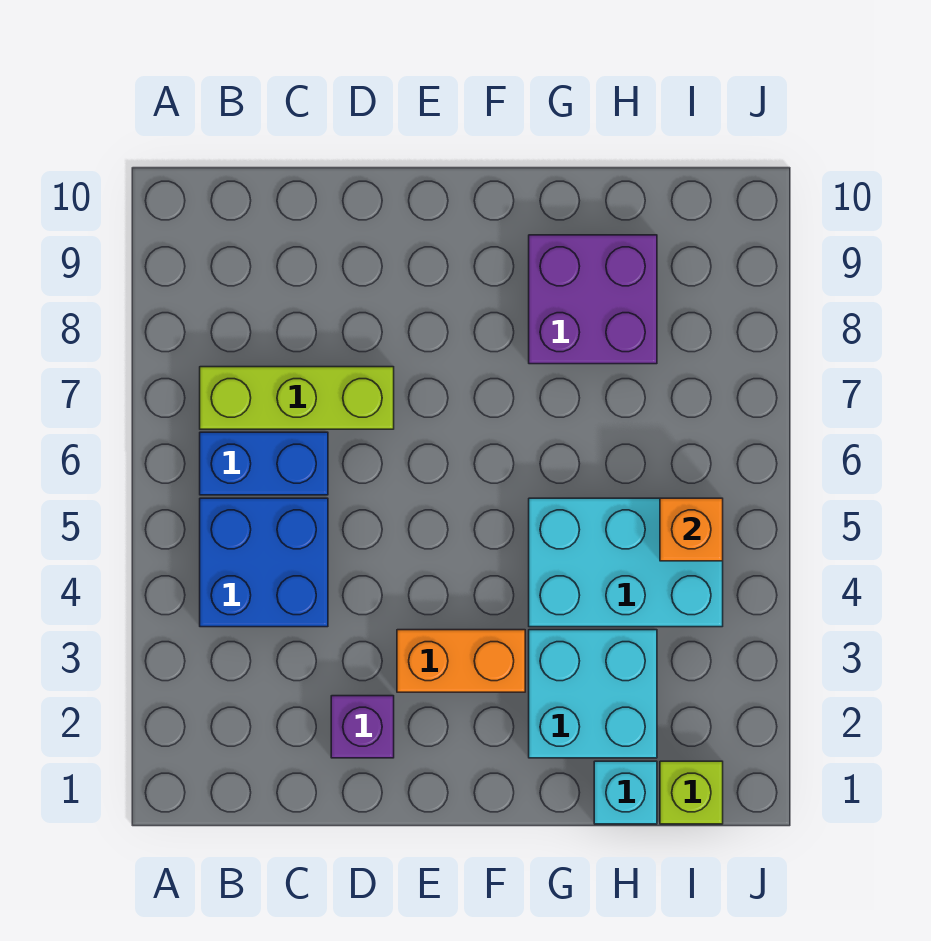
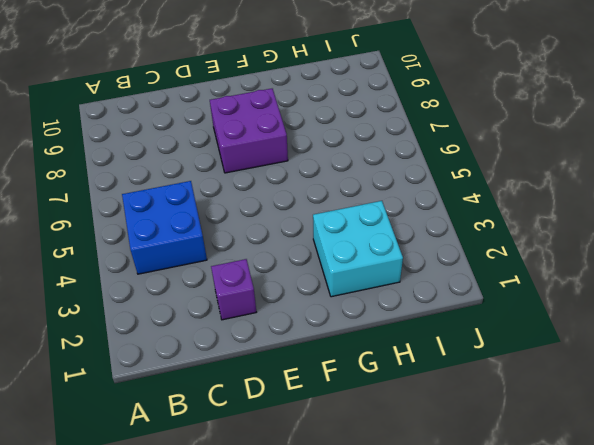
purple brick E7:F8 level 1 -> purple brick G8:H9 level 1
none -> blue brick B6:C6 level 1
none -> lime brick B7:D7 level 1

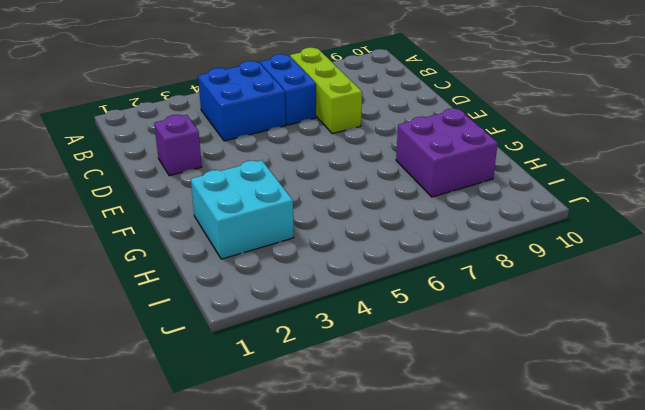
none -> orange brick E3:F3 level 1
none -> cyan brick G4:I5 level 1

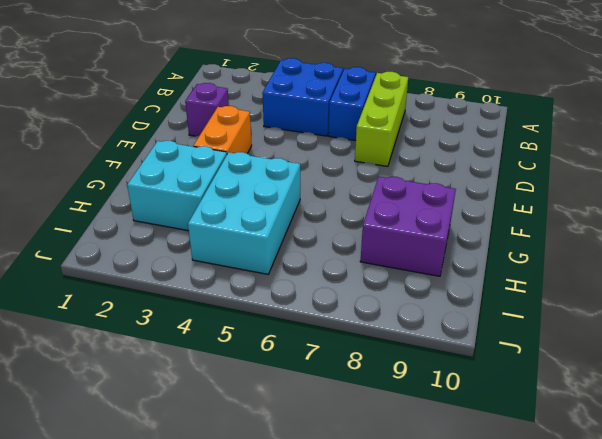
none -> cyan brick H1 level 1
none -> lime brick I1 level 1

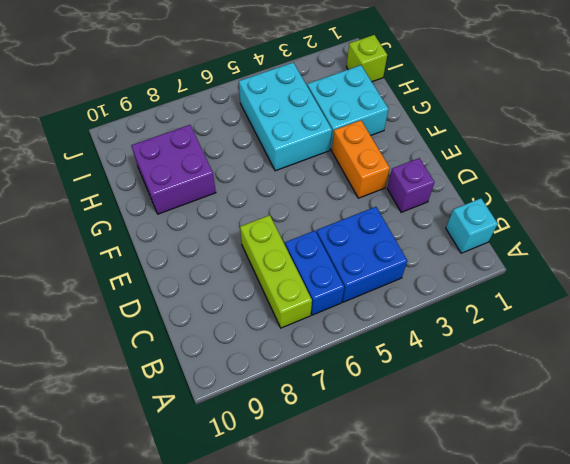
cyan brick B1 level 1 -> cyan brick H1 level 1
none -> orange brick I5 level 2

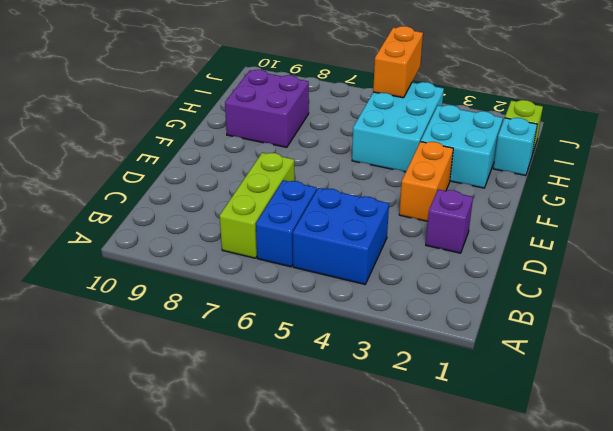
orange brick I5:J5 level 2 -> orange brick I5 level 2

